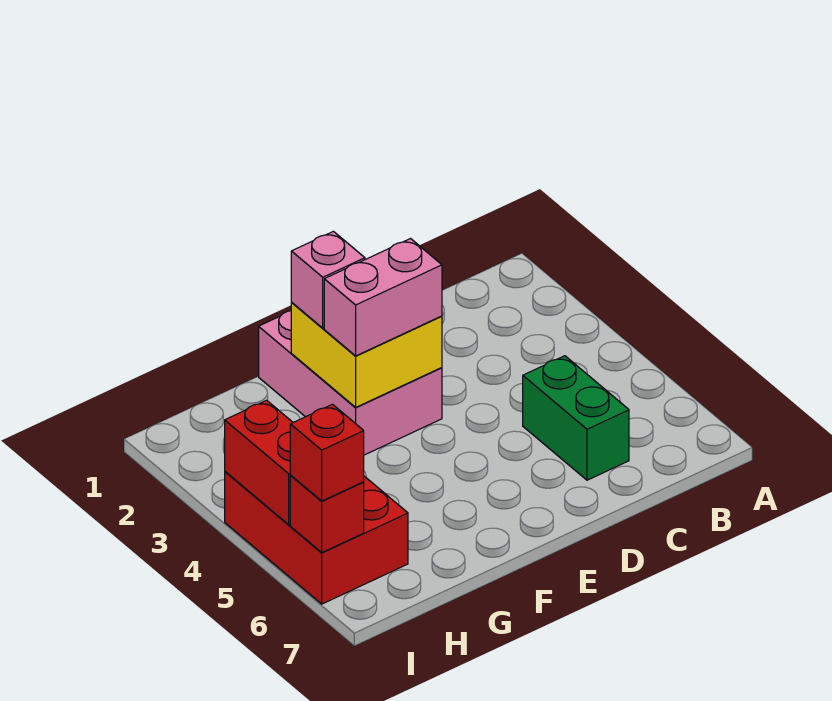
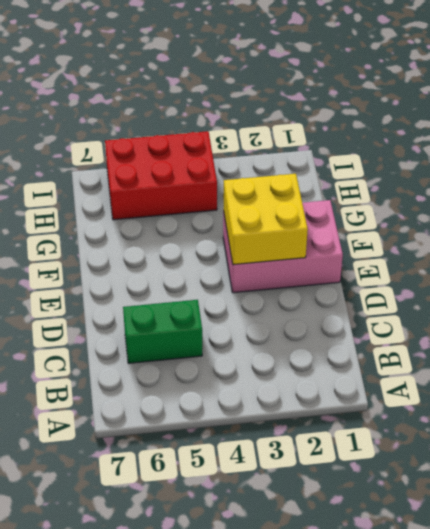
none -> red brick I4:I5 level 2
none -> red brick I6 level 2

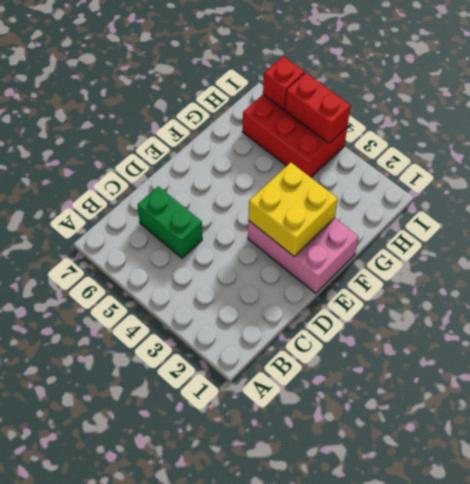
none -> pink brick E3:F3 level 3
none -> pink brick F2 level 3

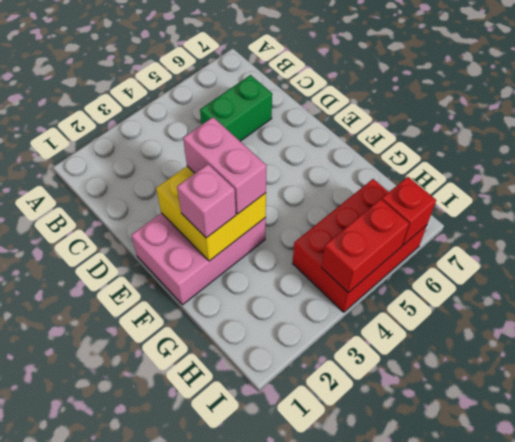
none -> red brick I6 level 3

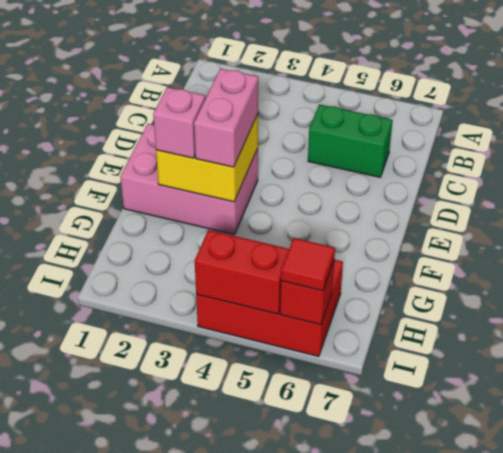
red tile I6 level 3 -> red brick I6 level 3

